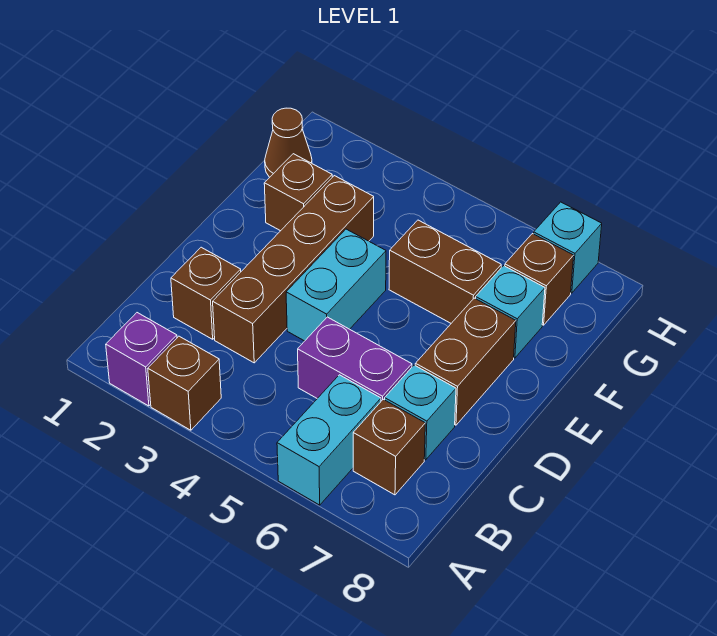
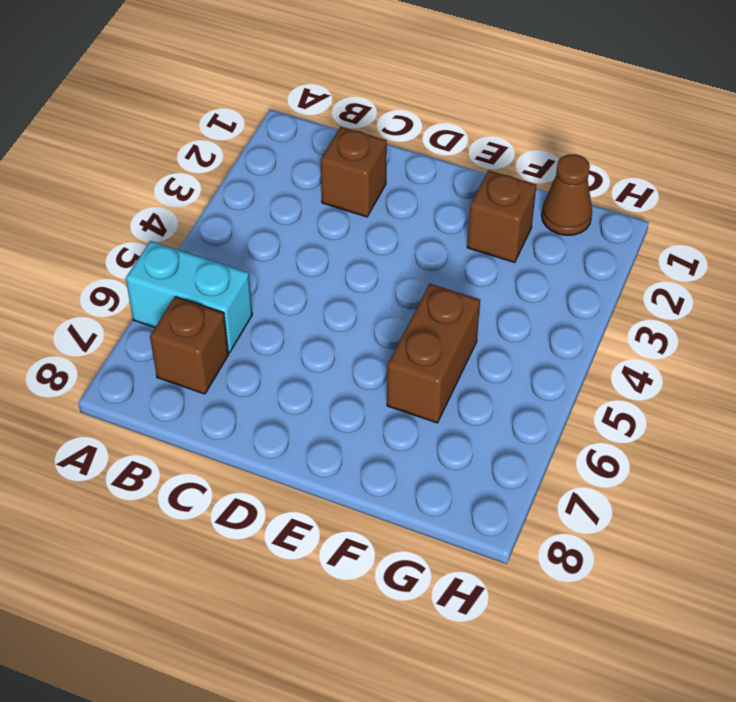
none -> purple brick A2 level 1
none -> brown brick A3 level 1
none -> brown brick C3:F3 level 1

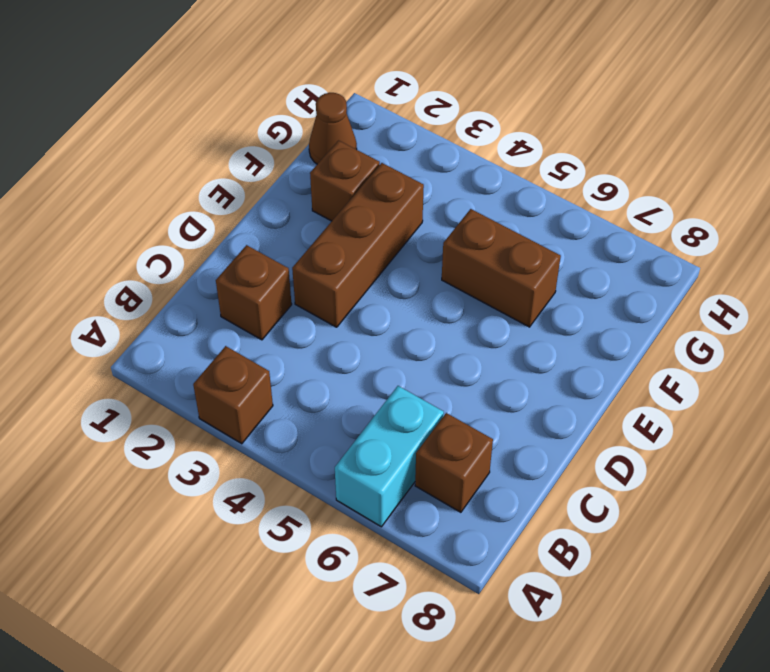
brown brick D3:F3 level 1 -> brown brick C3:F3 level 1
none -> purple brick A2 level 1
none -> purple brick C5:C6 level 1
none -> cyan brick C7 level 1

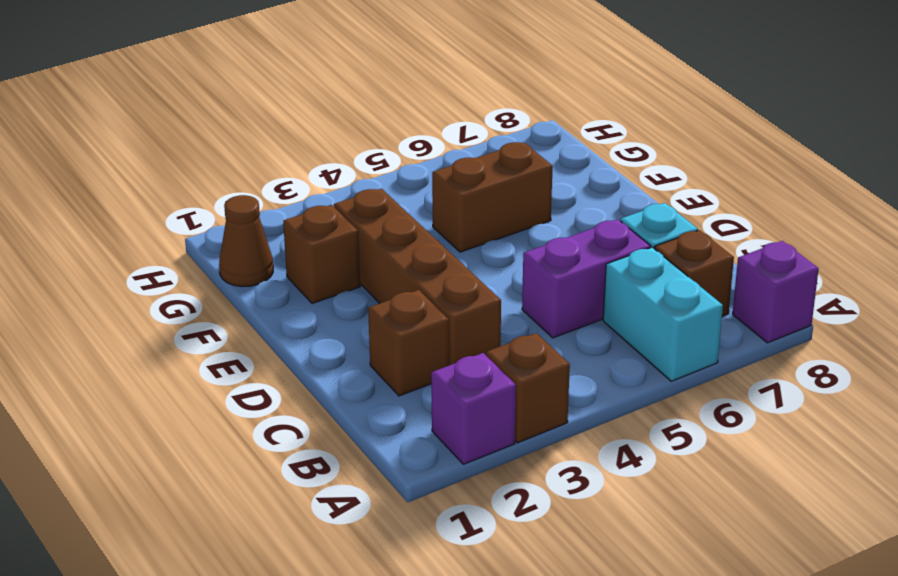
purple brick A8 level 1 -> none
none -> cyan brick D4:E4 level 1
none -> brown brick D7:E7 level 1
none -> cyan brick F7 level 1

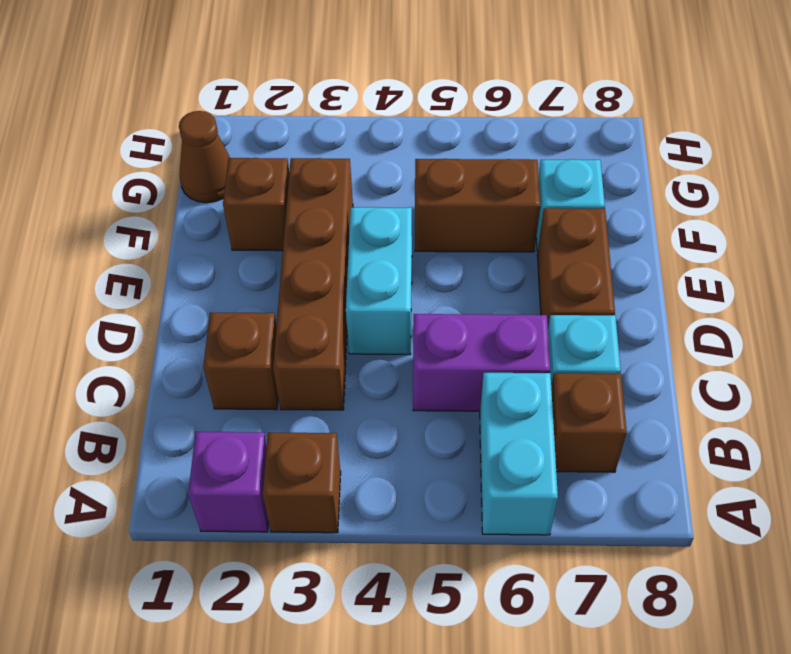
none -> brown brick G7 level 1
none -> cyan brick H7 level 1

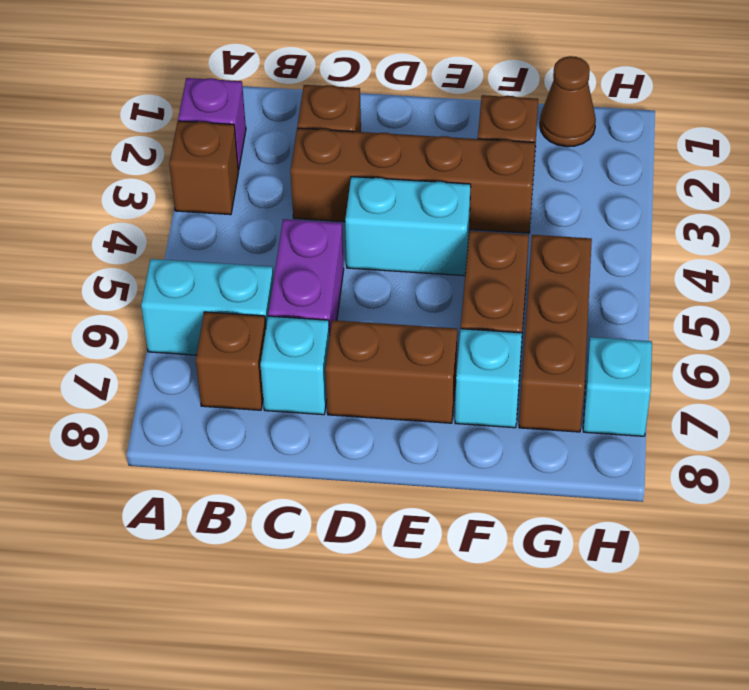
brown brick G5:G7 level 1 -> brown brick G7 level 1

